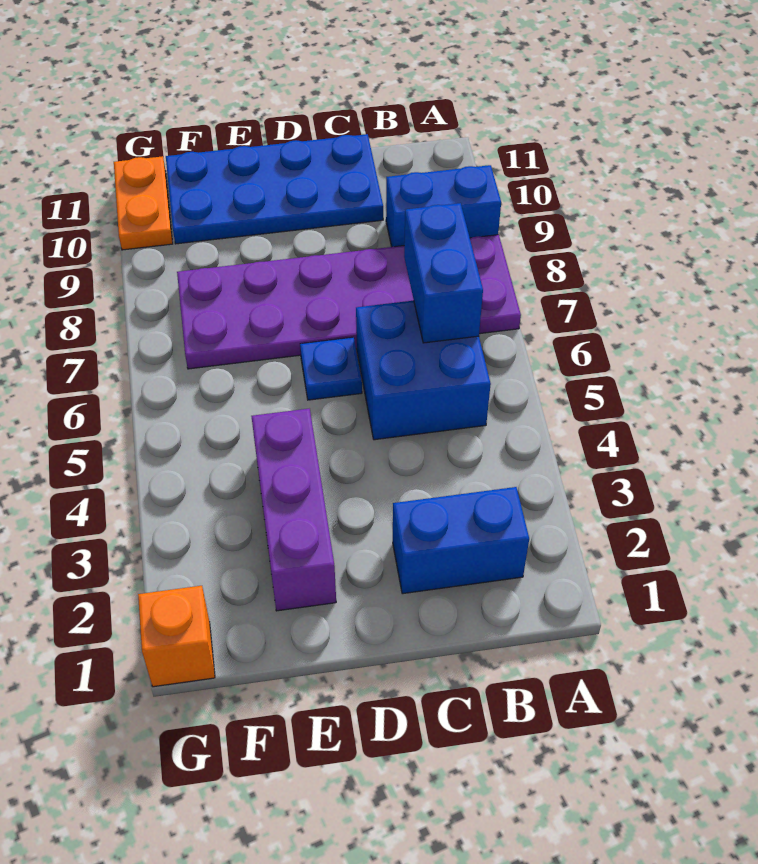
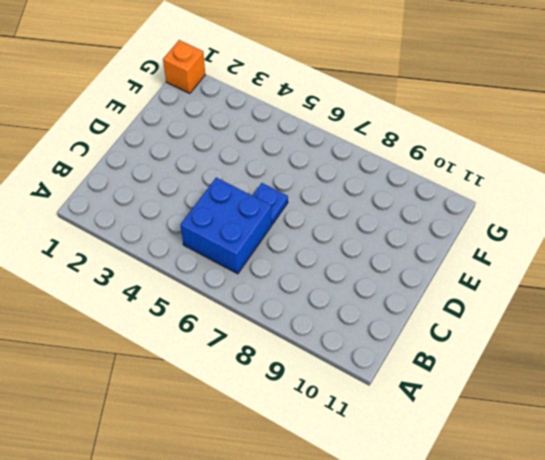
none -> purple plate A7:F8 level 1
none -> blue brick A9:B9 level 1

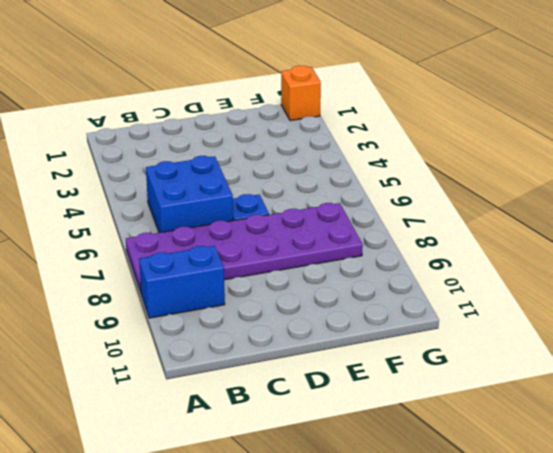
none -> blue brick B2:C2 level 1
none -> blue plate C10:F11 level 1

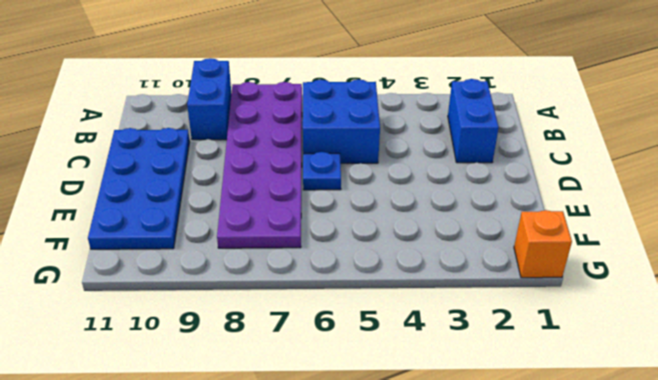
none -> purple brick E2:E4 level 1
none -> orange plate G10:G11 level 1

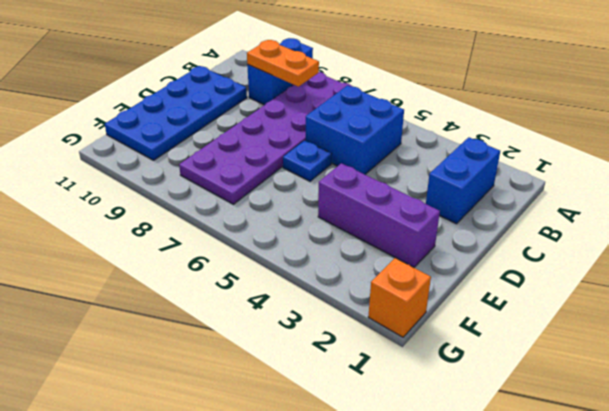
orange plate B8:B9 level 2 -> orange plate G10:G11 level 1
none -> blue brick B6:B7 level 2

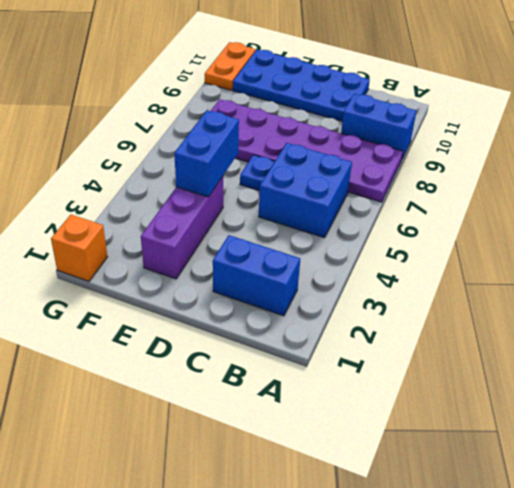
blue brick E4:E5 level 2 -> blue brick B6:B7 level 2

